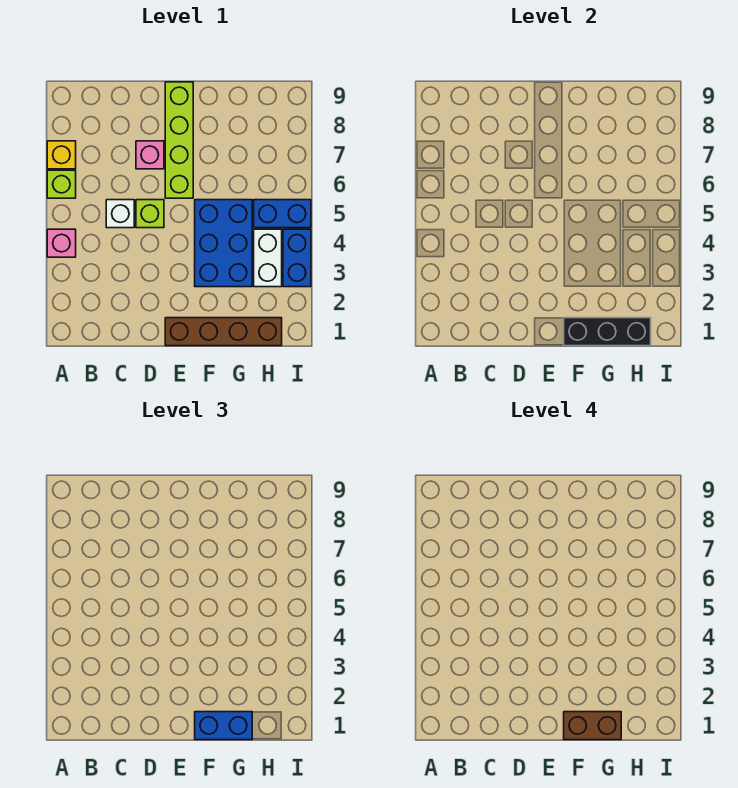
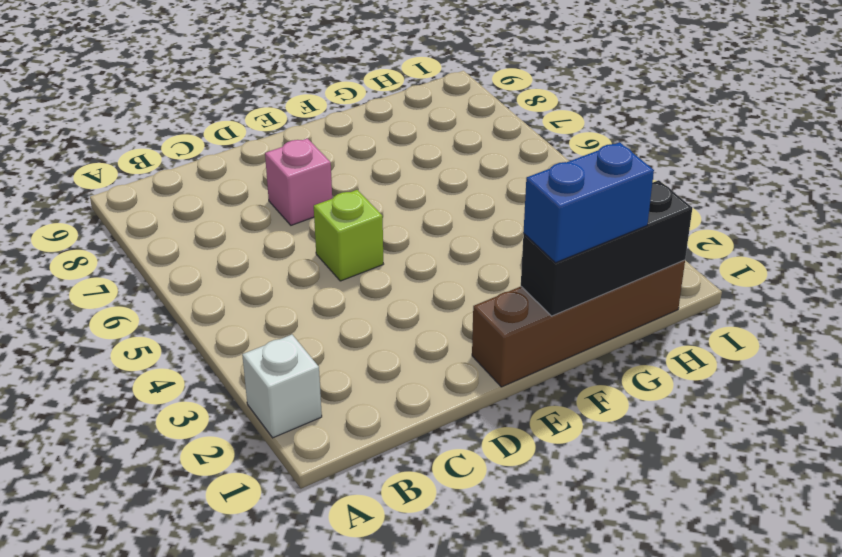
white brick A2 level 1 -> white brick C5 level 1
none -> pink brick A4 level 1
none -> lime brick A6 level 1
none -> yellow brick A7 level 1

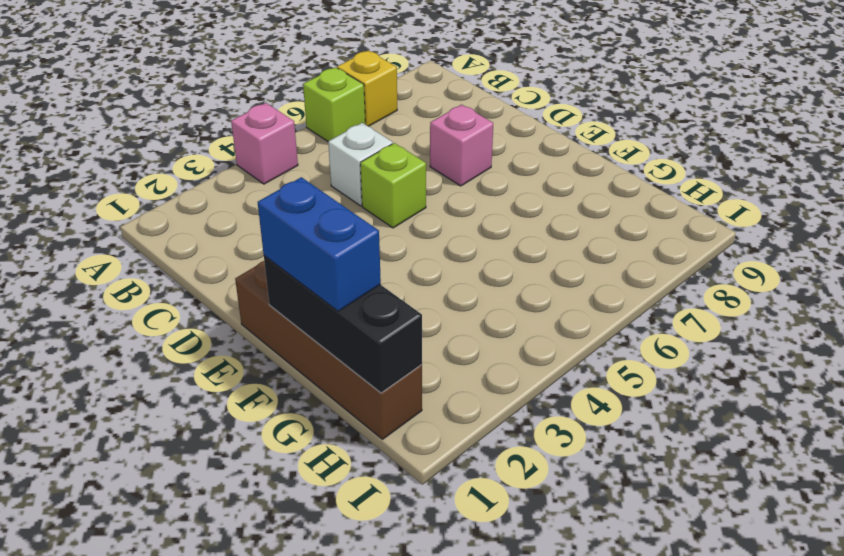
none -> lime brick E6:E9 level 1
none -> blue brick F3:G5 level 1
none -> white brick H3:H4 level 1

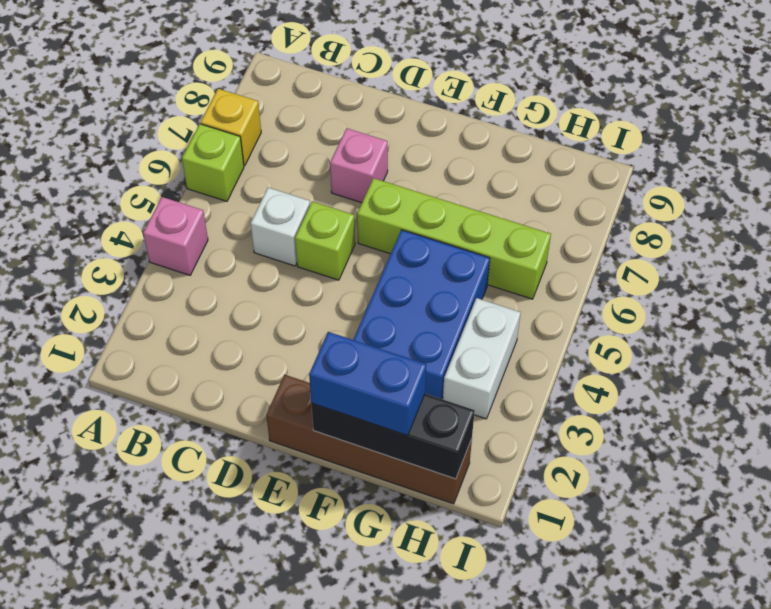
lime brick E6:H6 level 1 -> lime brick E6:E9 level 1
none -> blue brick H5:I5 level 1
none -> blue brick I3:I4 level 1
none -> brown brick F1:G1 level 4

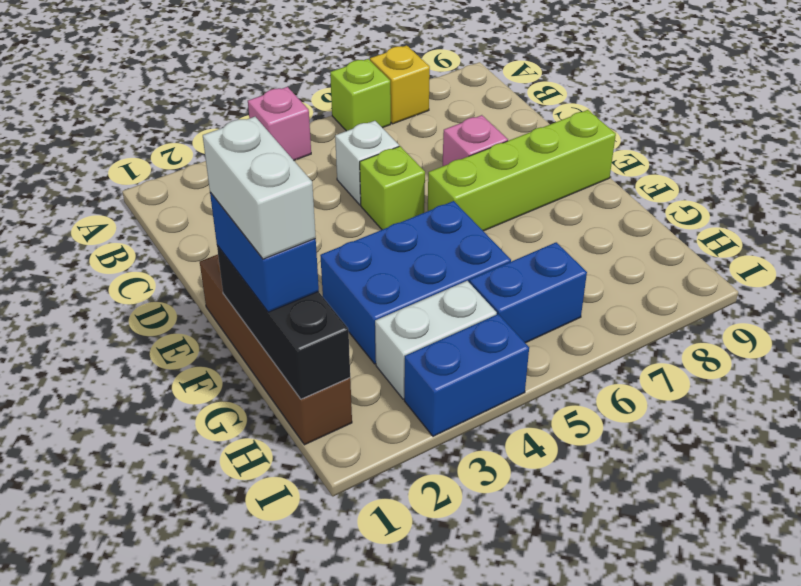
white brick F1:G1 level 4 -> brown brick F1:G1 level 4
blue brick H5:H6 level 1 -> blue brick H5:I5 level 1

